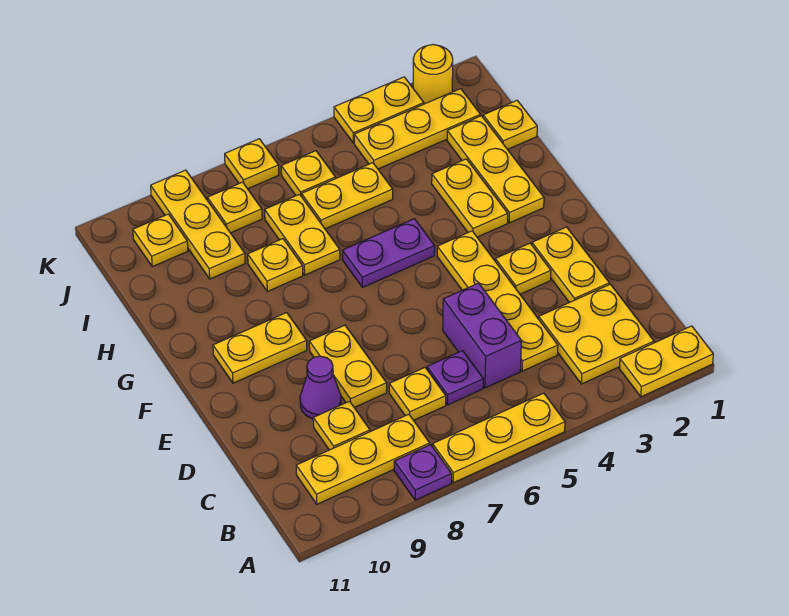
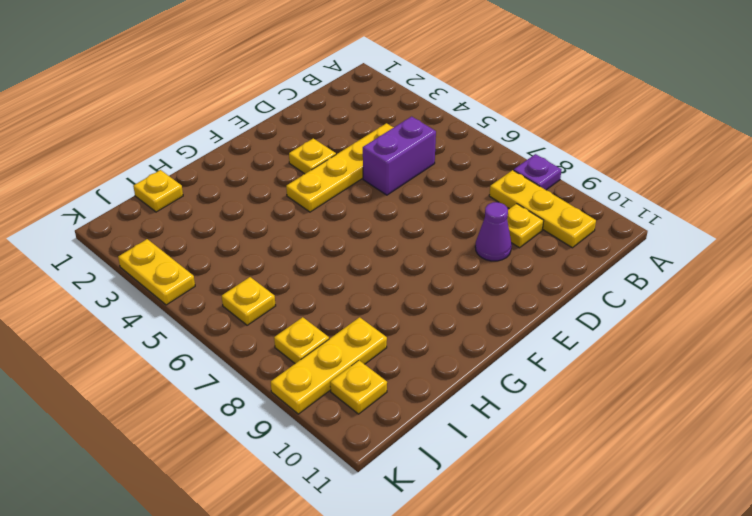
none -> yellow plate A1:A2 level 1
none -> yellow plate A5:A7 level 1
none -> yellow plate B2:C3 level 1
none -> purple plate C6 level 1

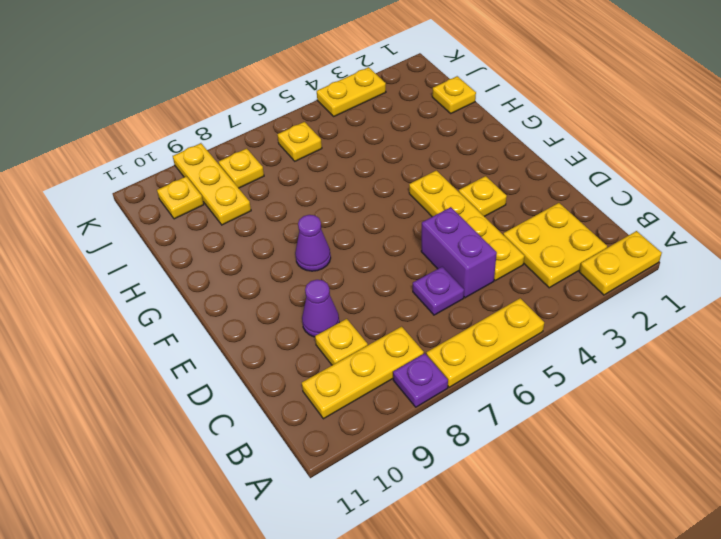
purple cone F8 level 1 -> none
none -> yellow plate C7 level 1
none -> yellow plate D2:E2 level 1
none -> yellow plate D8:E8 level 1
none -> yellow plate F9:F10 level 1

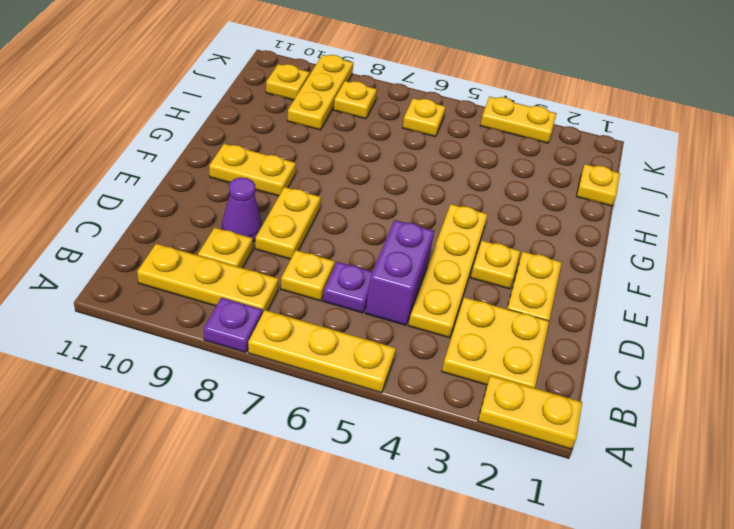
none -> yellow plate G2:I2 level 1
none -> yellow plate G3:H3 level 1
none -> purple plate G5:G6 level 1
none -> yellow plate H7:I7 level 1

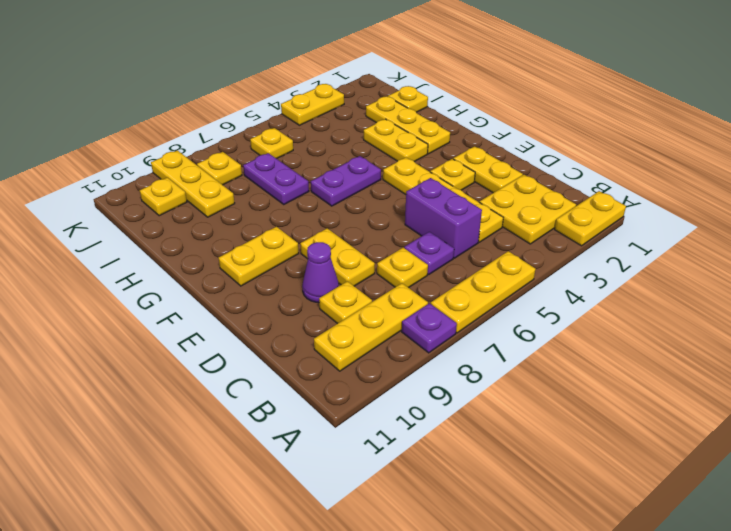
purple plate H7:I7 level 1 -> yellow plate H7:I7 level 1
none -> yellow plate H8 level 1
none -> yellow plate I5:I6 level 1
none -> yellow plate J2:J4 level 1
none -> yellow round brick K2 level 1

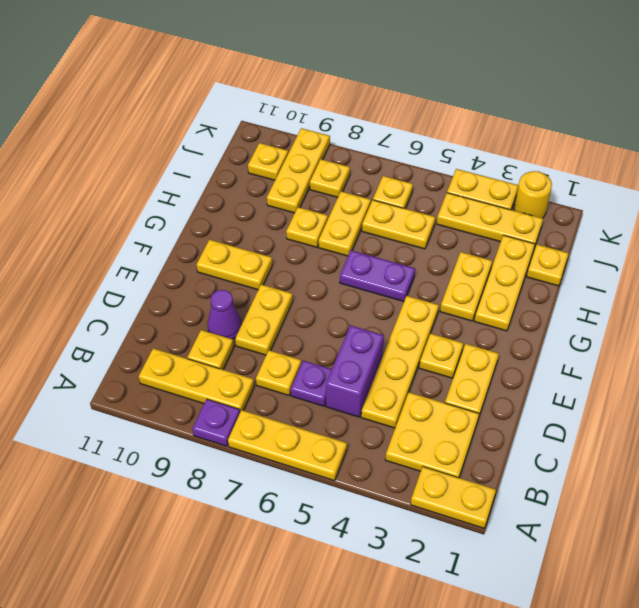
none -> yellow plate K7 level 1

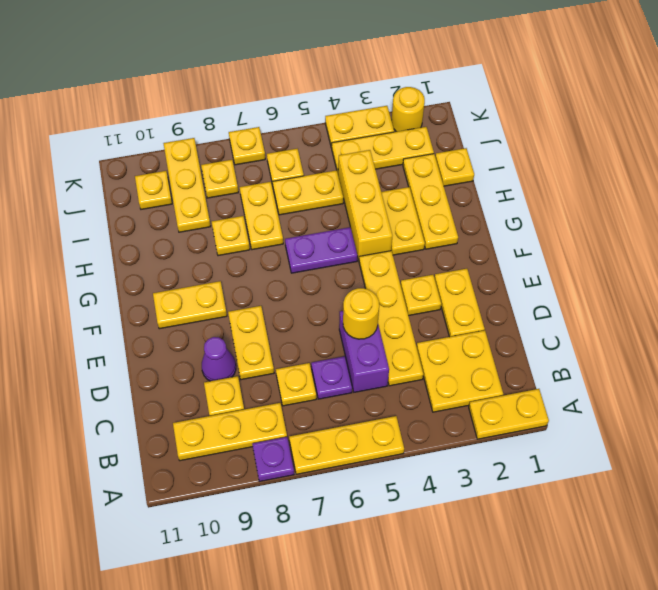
yellow round brick D5 level 2 -> none
yellow brick G4:I4 level 1 -> none

